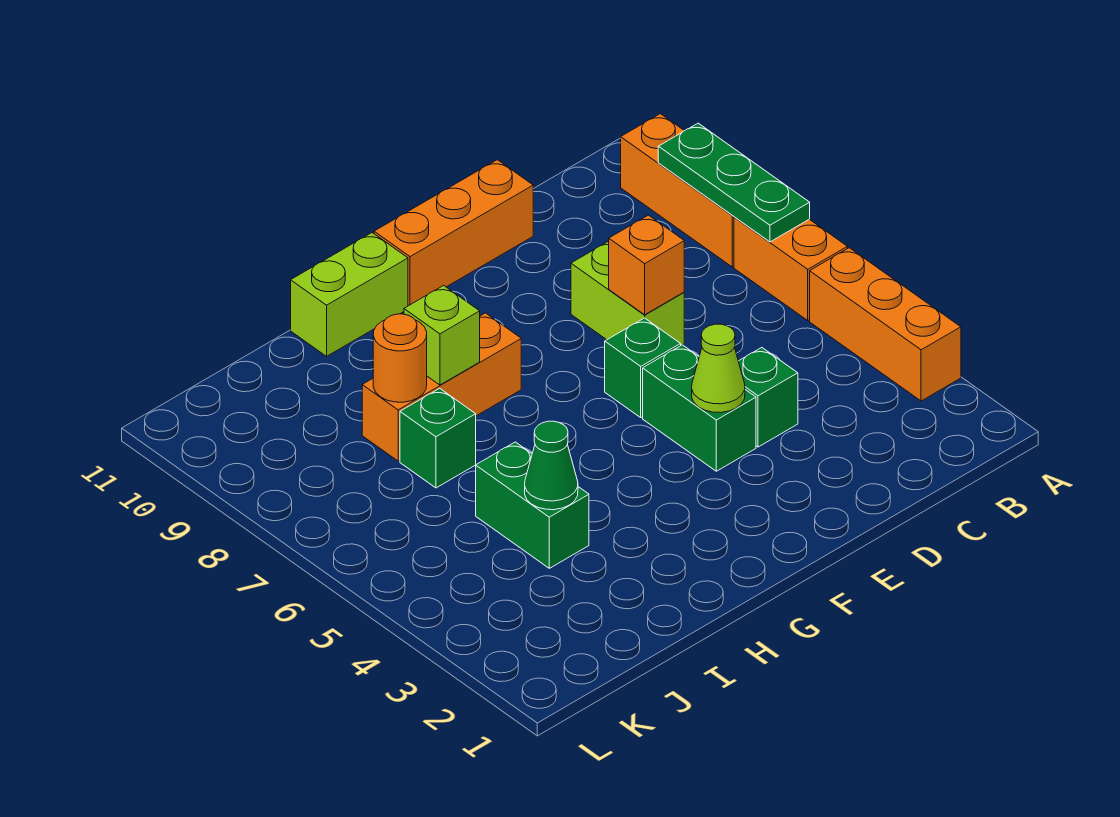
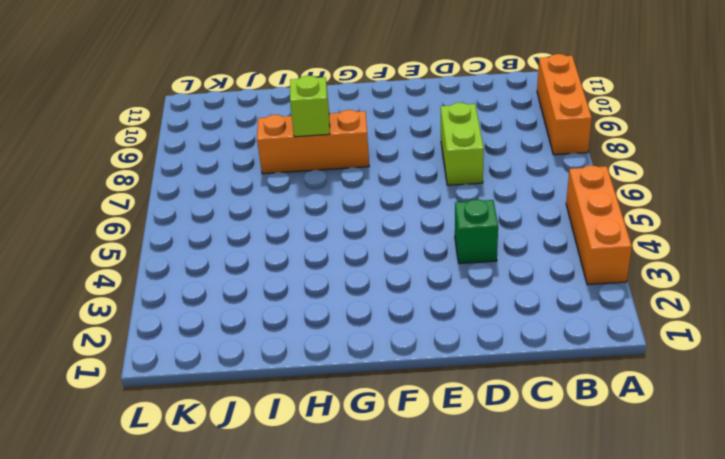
none -> orange brick A6:A7 level 1
none -> orange brick D11:F11 level 1
none -> green brick E4:E5 level 1

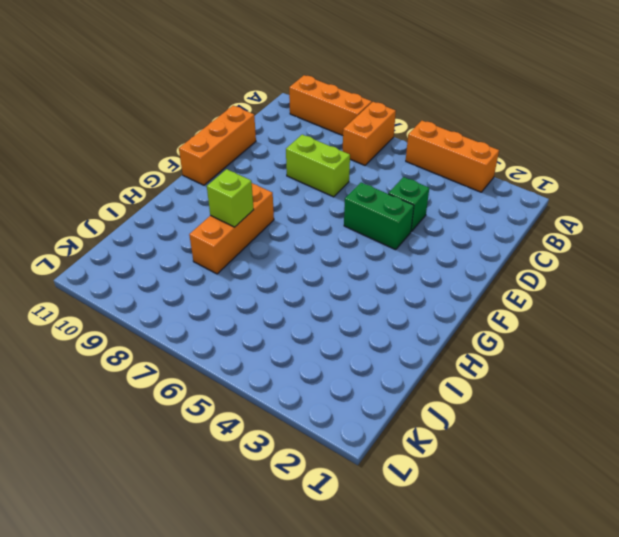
orange brick A7:B7 level 1 -> orange brick A6:A7 level 1
none -> green brick E6 level 1
none -> lime brick G11:H11 level 1
none -> green brick I4:I5 level 1

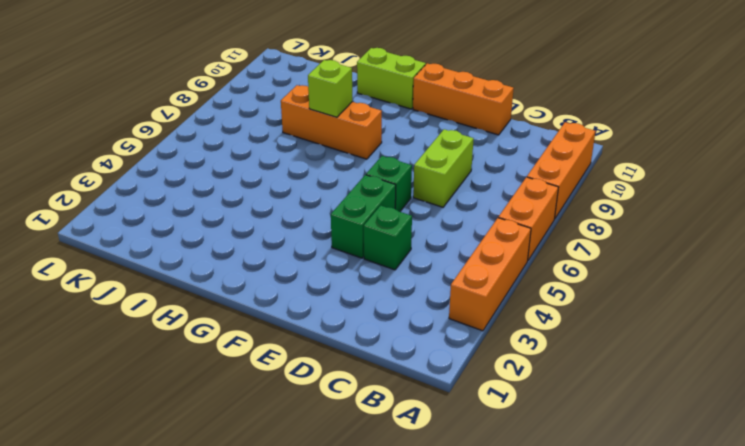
none -> green brick I4:I5 level 1
none -> green brick I7 level 1
none -> green plate A7:A9 level 2

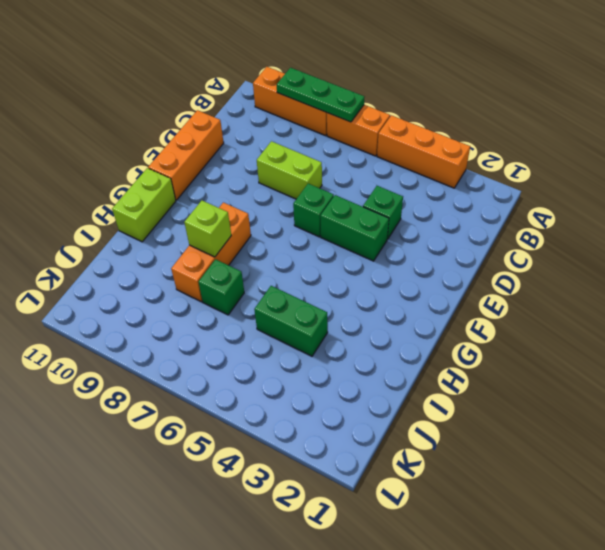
none -> orange brick D7 level 2
none -> lime cone E4 level 2
none -> green cone I4 level 2

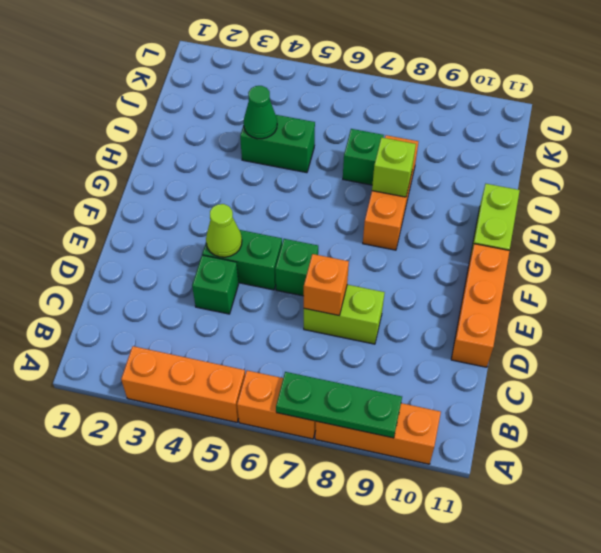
none -> orange round brick I8 level 2

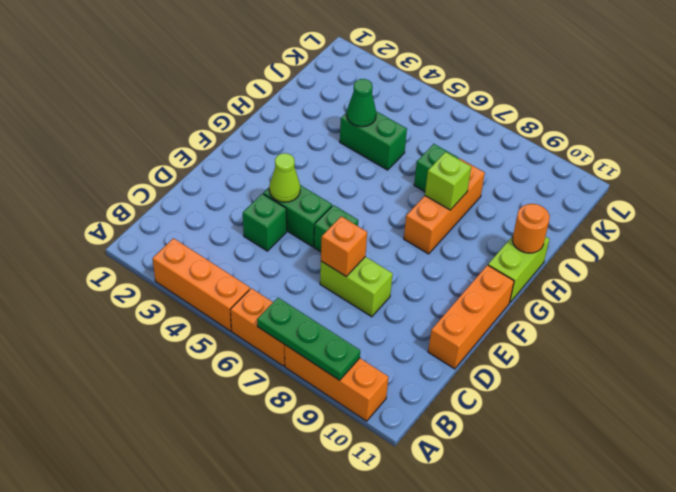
orange round brick H11 level 2 -> orange round brick I8 level 2

